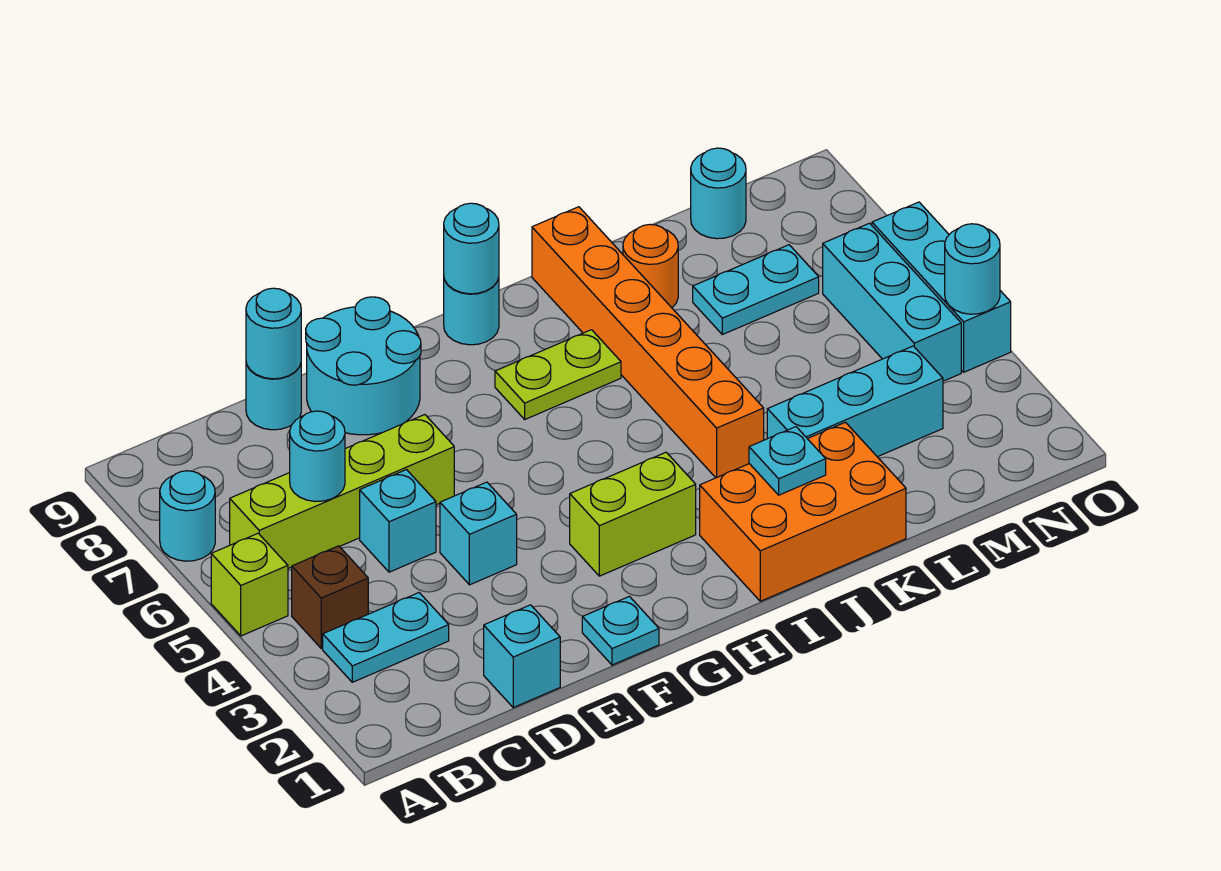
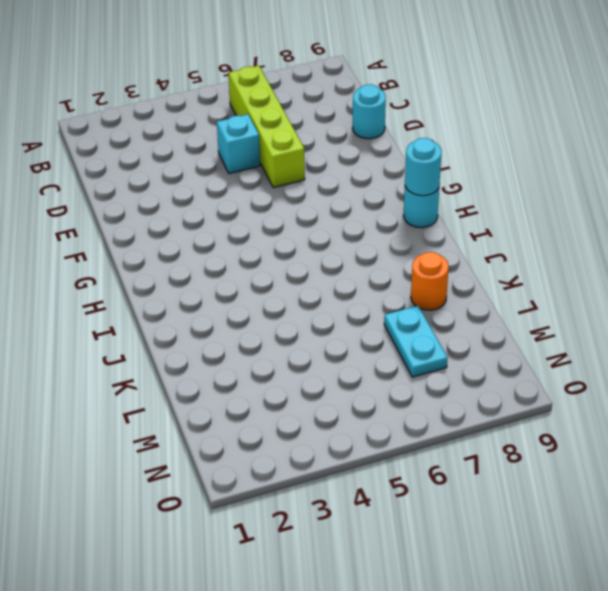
none -> lime brick A5 level 1
none -> cyan round brick A7 level 1
none -> cyan plate B3:C3 level 1

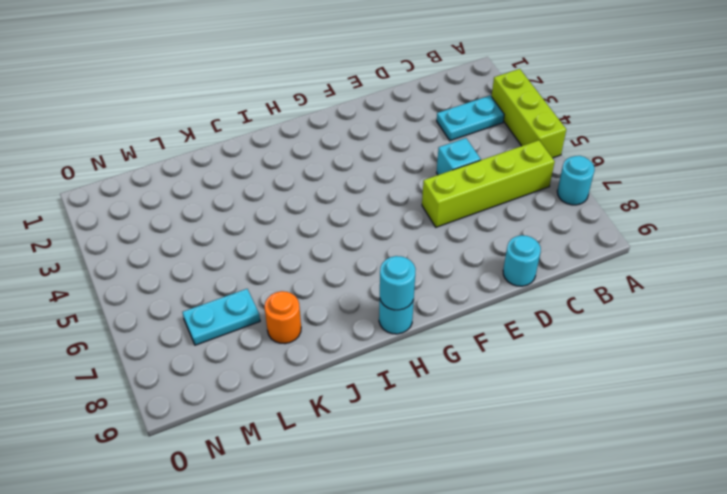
lime brick A3:A5 level 1 -> lime brick A5 level 1
none -> brown brick B4 level 1
none -> cyan brick D1 level 1
none -> cyan brick E4 level 1

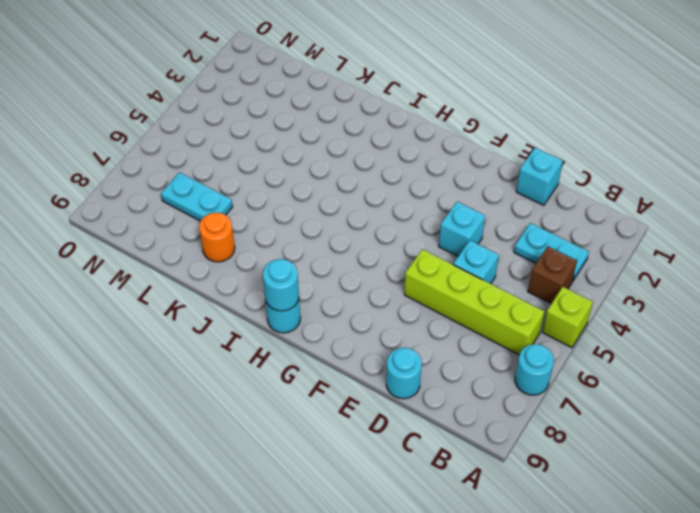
none -> cyan round brick E8:F9 level 1
none -> cyan plate F1 level 1
none -> lime brick G3:H3 level 1

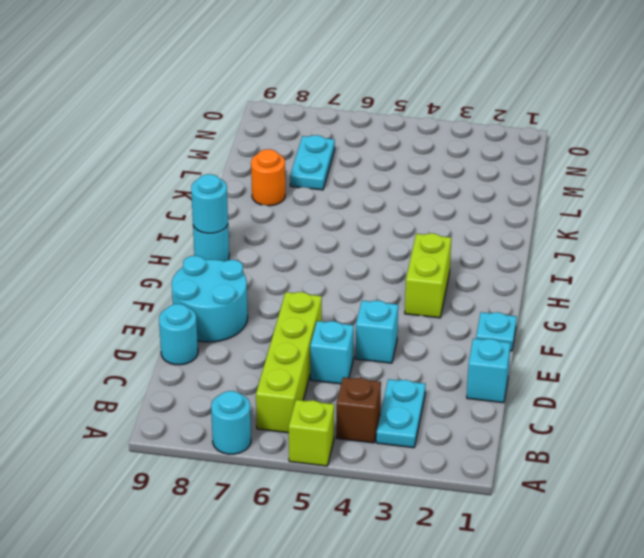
none -> lime plate H7:I7 level 1
none -> orange brick I1:K2 level 1
none -> orange brick J4:J9 level 1

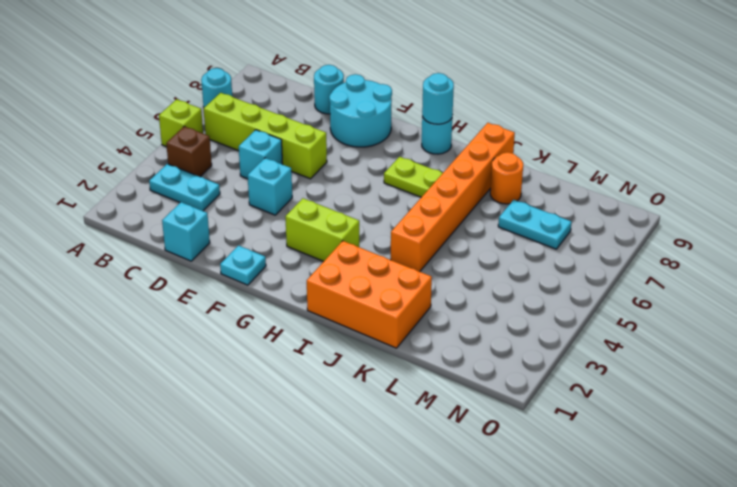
none -> cyan brick K3:M3 level 1
none -> cyan round brick M9 level 1
none -> cyan brick N4:N6 level 1

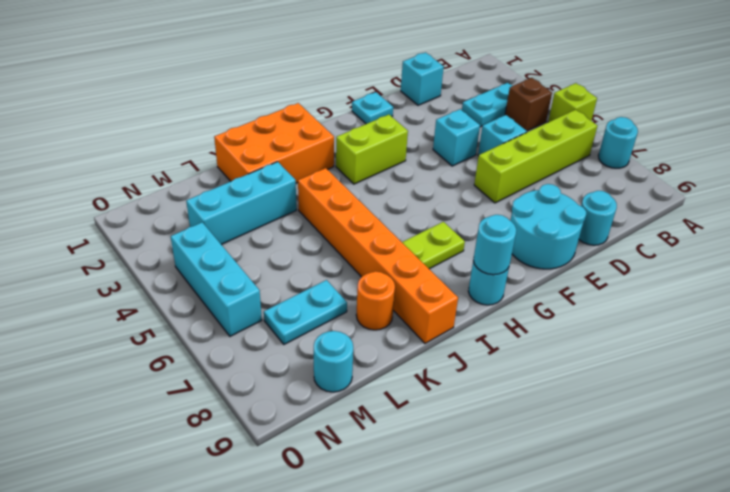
none -> cyan brick O4:O6 level 1
none -> cyan round brick C6 level 2
none -> cyan round brick D9 level 2

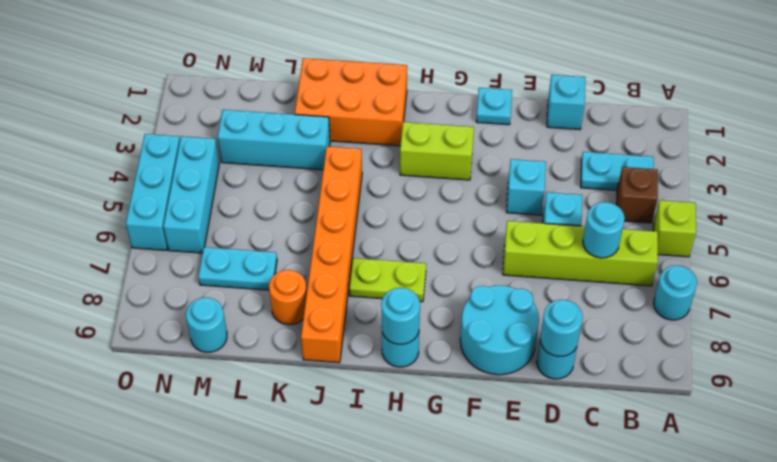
none -> cyan plate J2 level 2
none -> cyan round brick O4 level 2

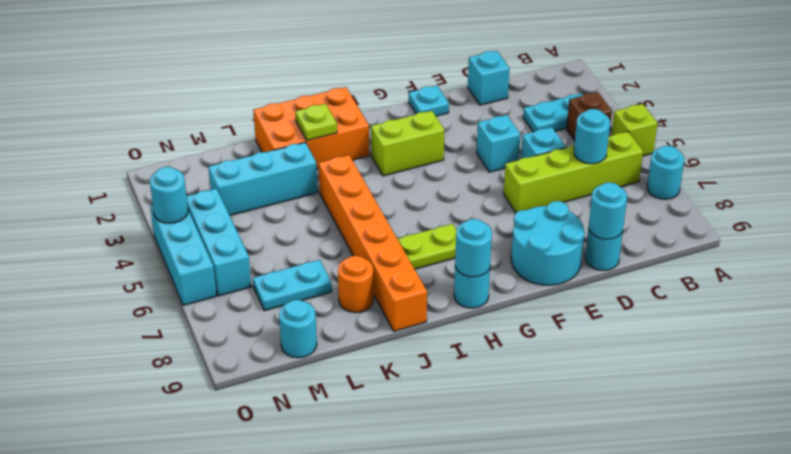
lime plate J2 level 2 -> cyan plate J2 level 2

